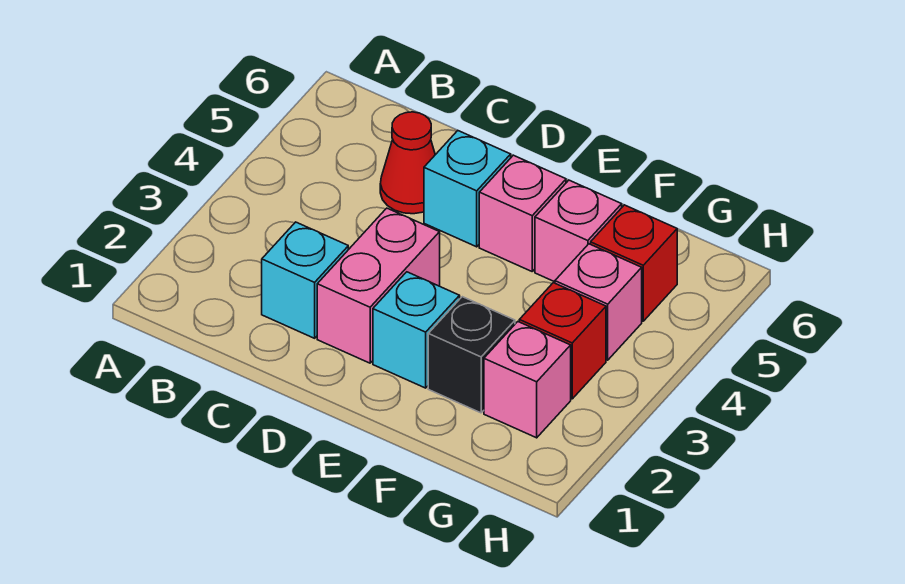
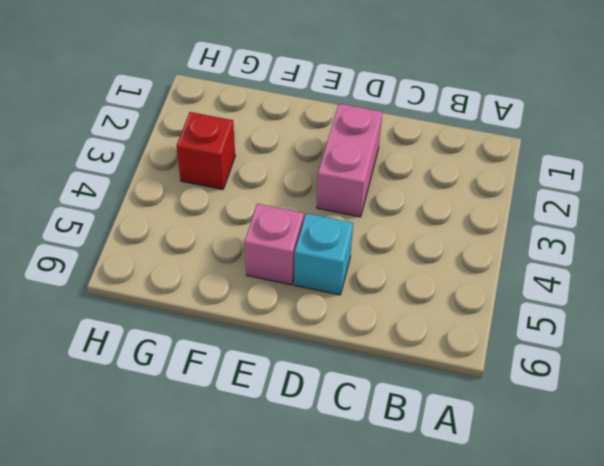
none -> cyan brick C2 level 1
none -> red cone C5 level 1
none -> cyan brick E2 level 1

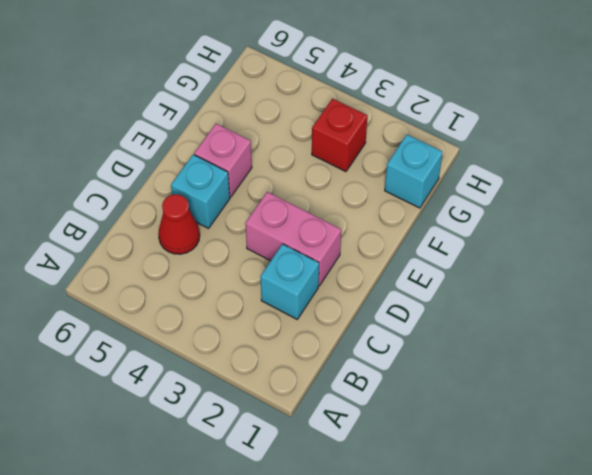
cyan brick G1 level 1 -> cyan brick E2 level 1
none -> black brick F2 level 1
none -> pink brick F5 level 1
none -> pink brick G2 level 1

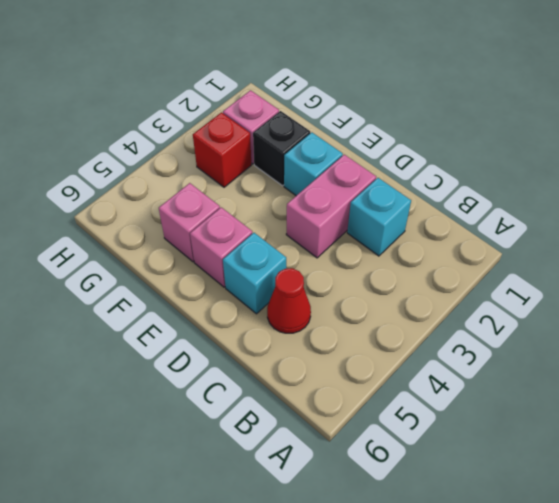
none -> pink brick G4 level 1
none -> red brick G5 level 1

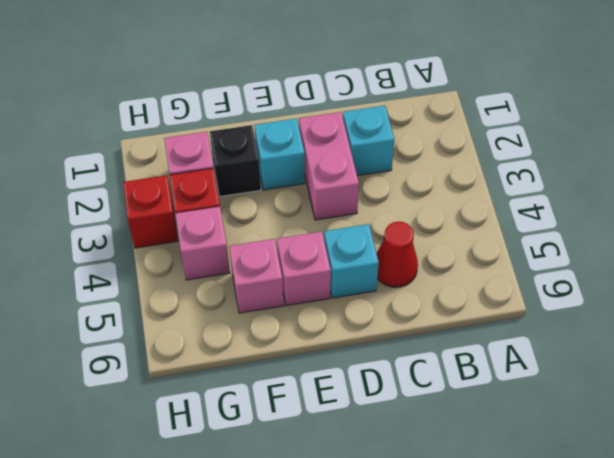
red brick H3 level 1 -> red brick G5 level 1

